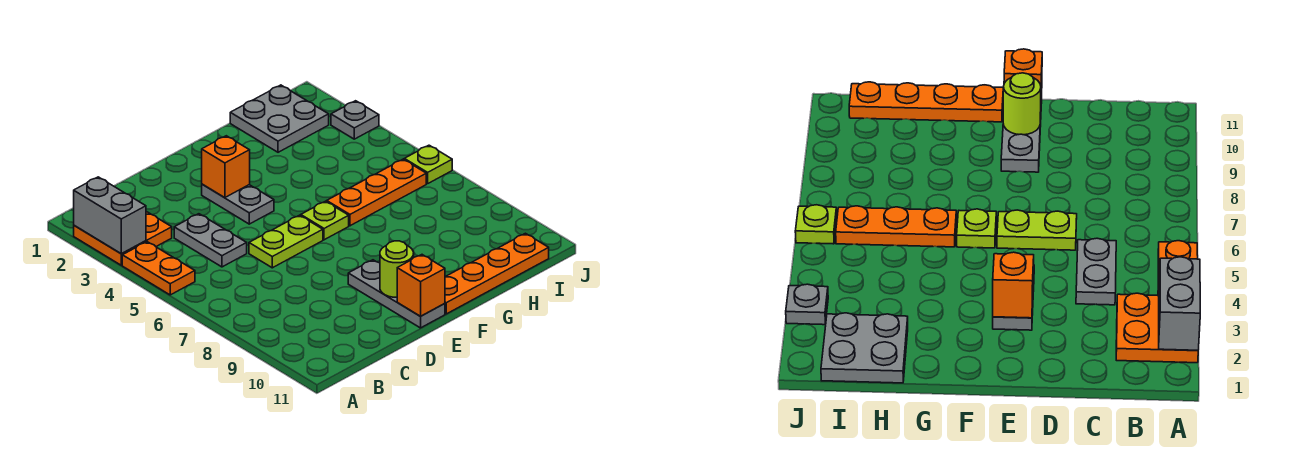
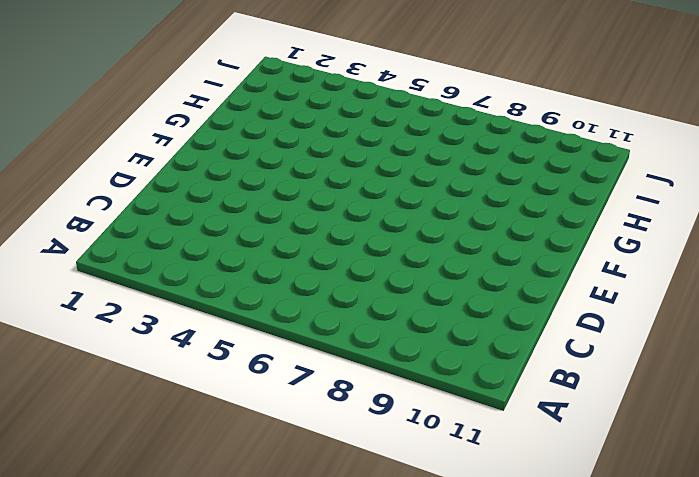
none -> orange plate A2:B3 level 1
none -> orange plate A4:A5 level 1
none -> grey plate C4:C5 level 1

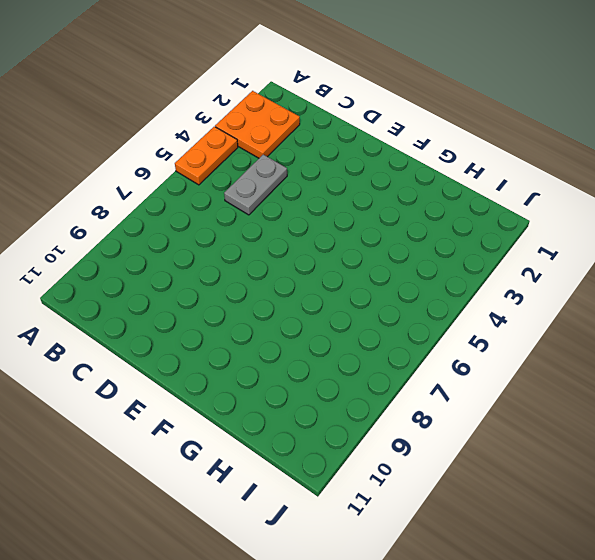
none -> lime plate D6:E6 level 1
none -> grey plate E3:E4 level 1
none -> grey plate E9:E11 level 1

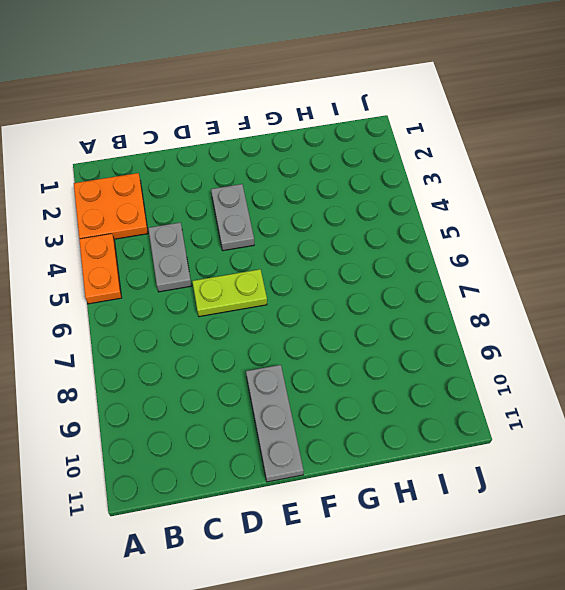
none -> lime plate F6 level 1
none -> orange plate F11:I11 level 1
none -> orange plate G6:I6 level 1

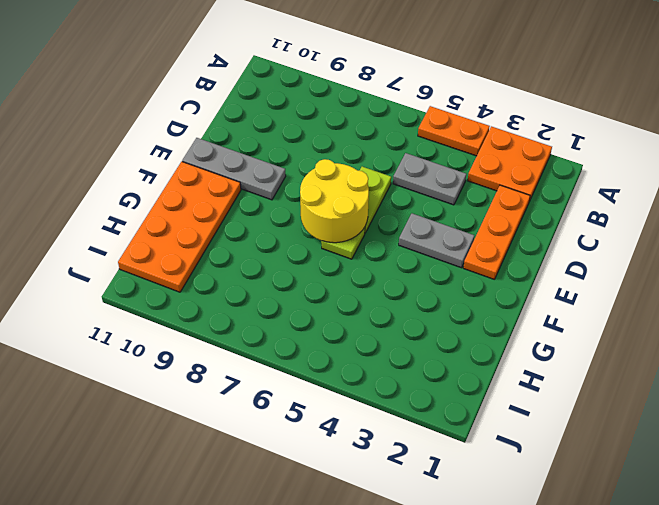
orange plate C2:E2 level 1 -> orange plate G6:I6 level 1
yellow round brick E6:F7 level 2 -> none
orange plate F10:I11 level 1 -> orange plate F11:I11 level 1
none -> grey plate H1:I2 level 1
none -> grey plate J3 level 1
none -> lime plate J6 level 1

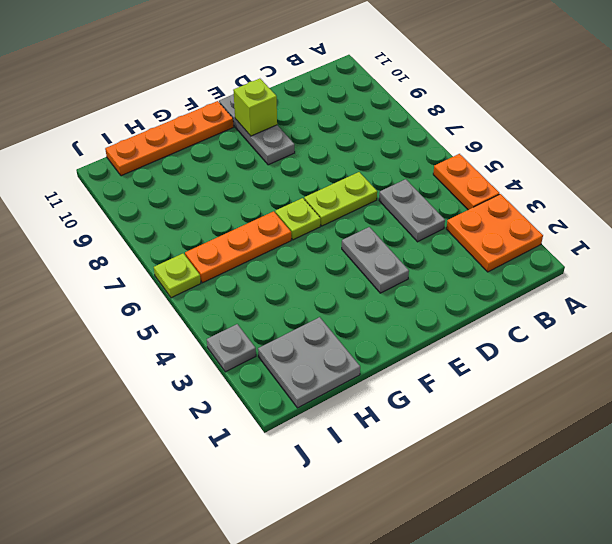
lime brick E10 level 2 -> lime round brick E10 level 2
none -> grey brick A2:A3 level 2
none -> orange brick E3 level 2
none -> orange brick E11 level 2

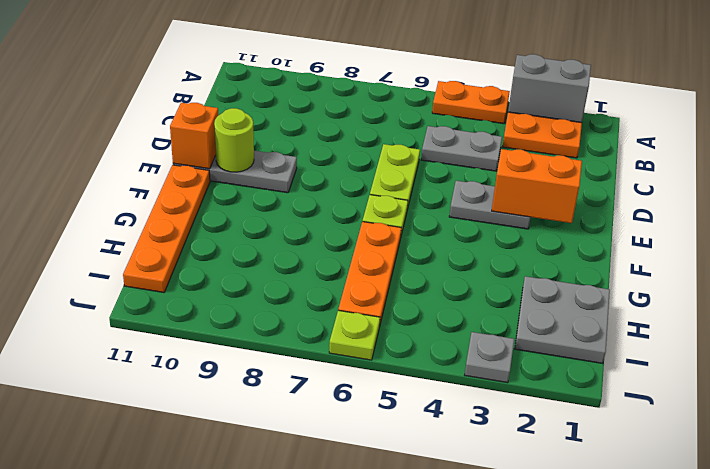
orange brick E2:E3 level 2 -> orange brick E3 level 2

